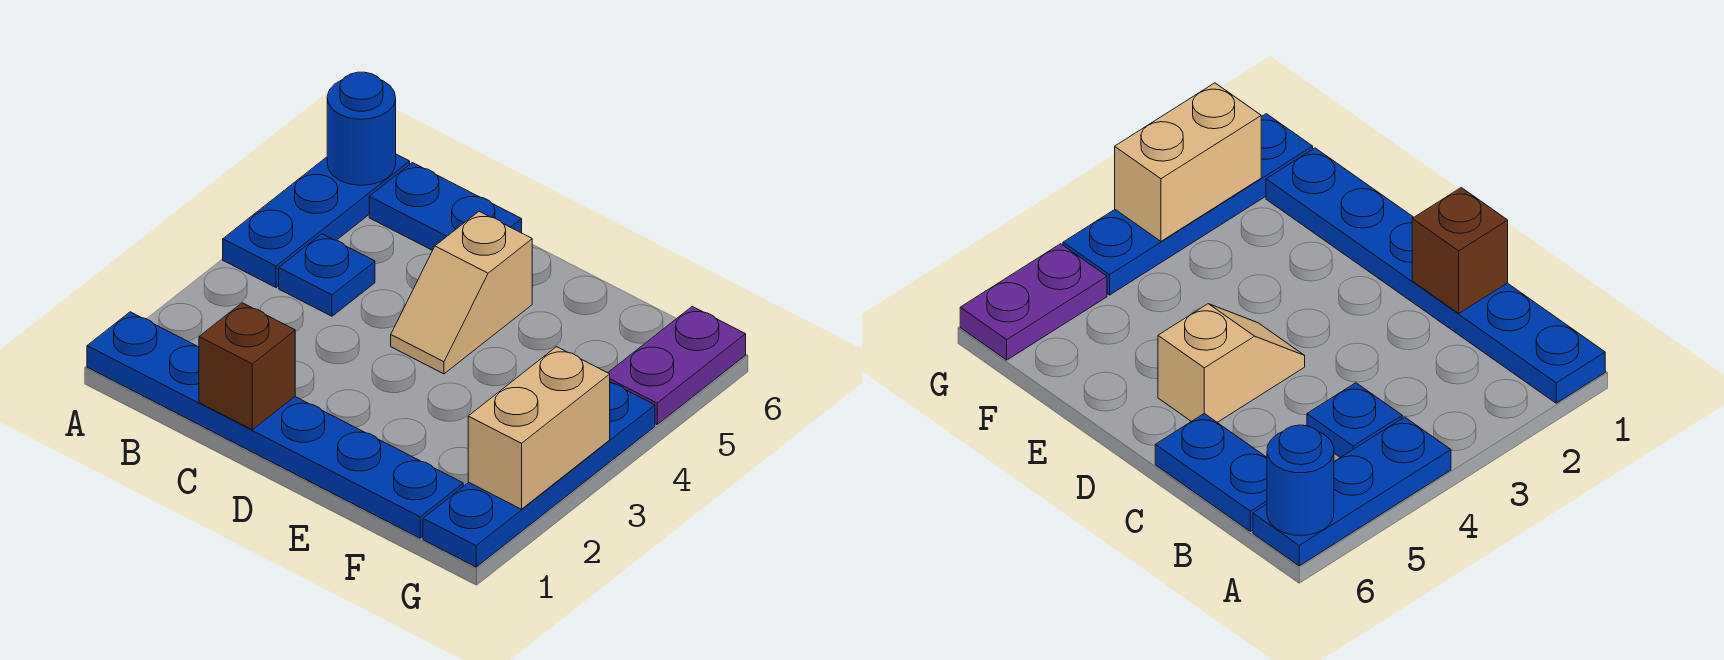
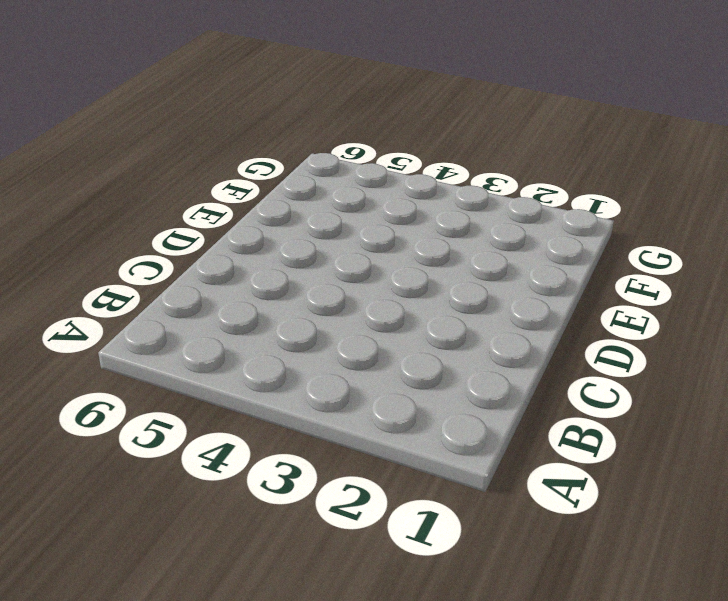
none -> blue plate A1:F1 level 1
none -> blue plate A4:A6 level 1

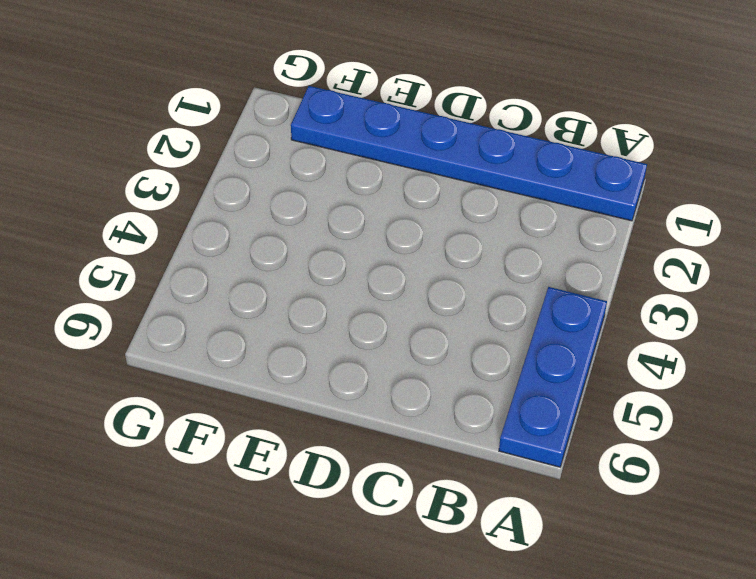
none -> blue plate B4 level 1
none -> blue plate B6:C6 level 1

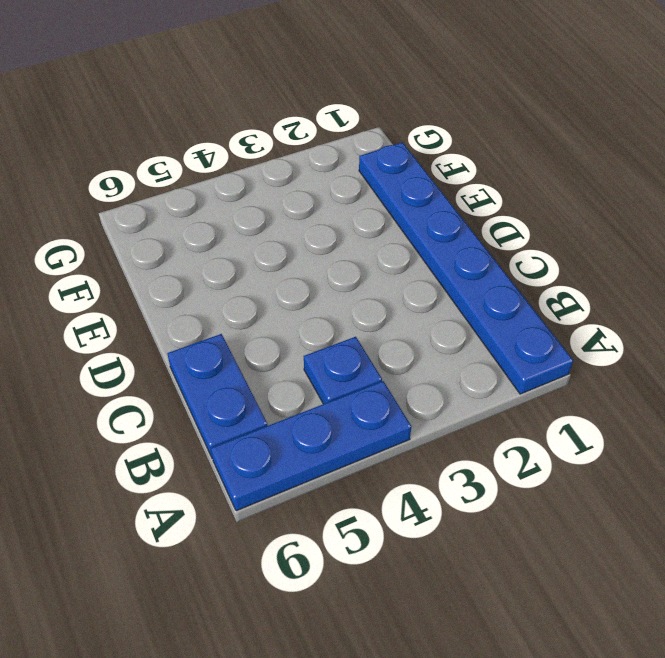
none -> tan slope D4:D5 level 1 top 5
none -> blue plate G1:G4 level 1

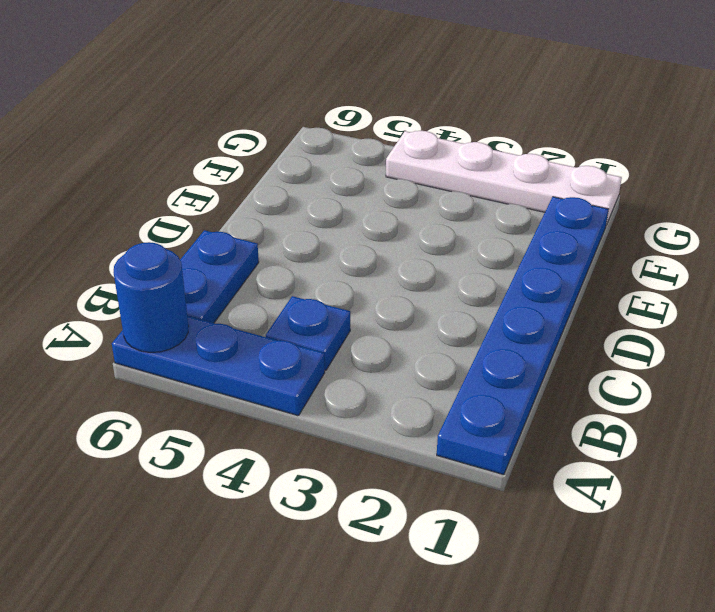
white plate G1:G4 level 1 -> blue plate G1:G4 level 1
none -> tan slope D4:D5 level 1 top 5
none -> purple plate G5:G6 level 1

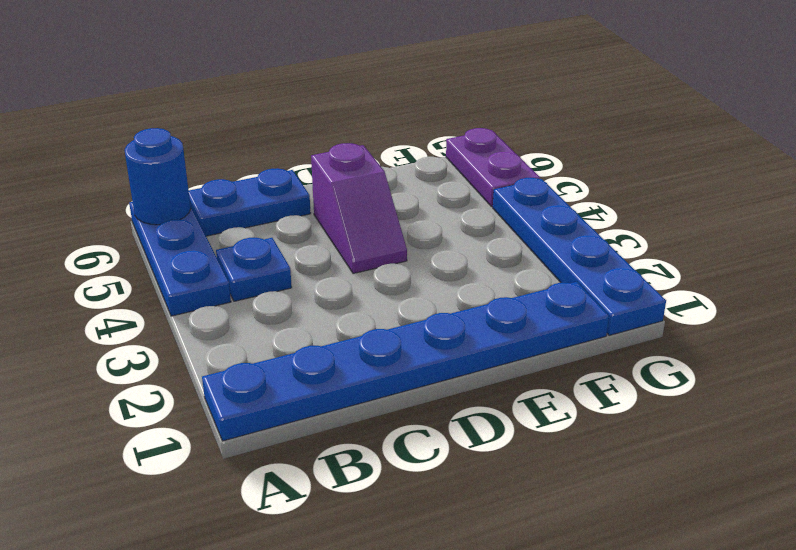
purple slope D4:D5 level 1 top 5 -> tan slope D4:D5 level 1 top 5
none -> brown brick C1 level 2
none -> tan brick G2:G3 level 2

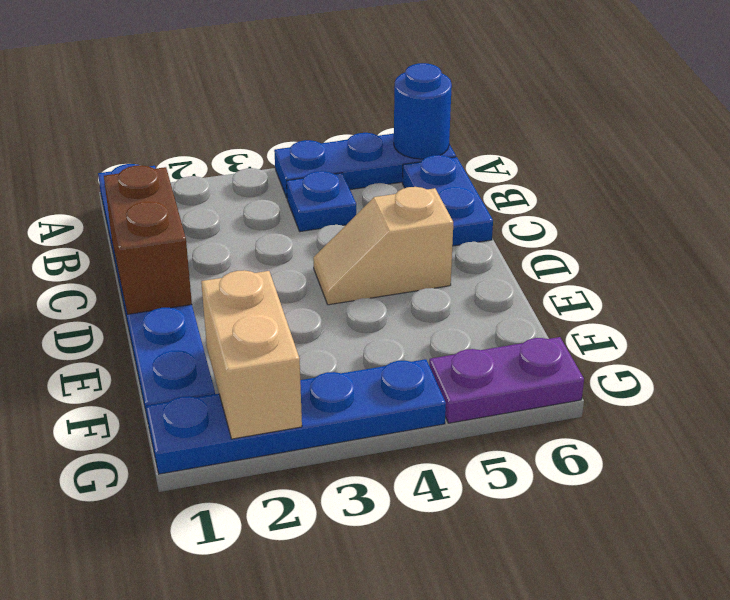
brown brick C1:D1 level 2 -> brown brick C1 level 2
tan brick F2:G2 level 2 -> tan brick G2:G3 level 2

